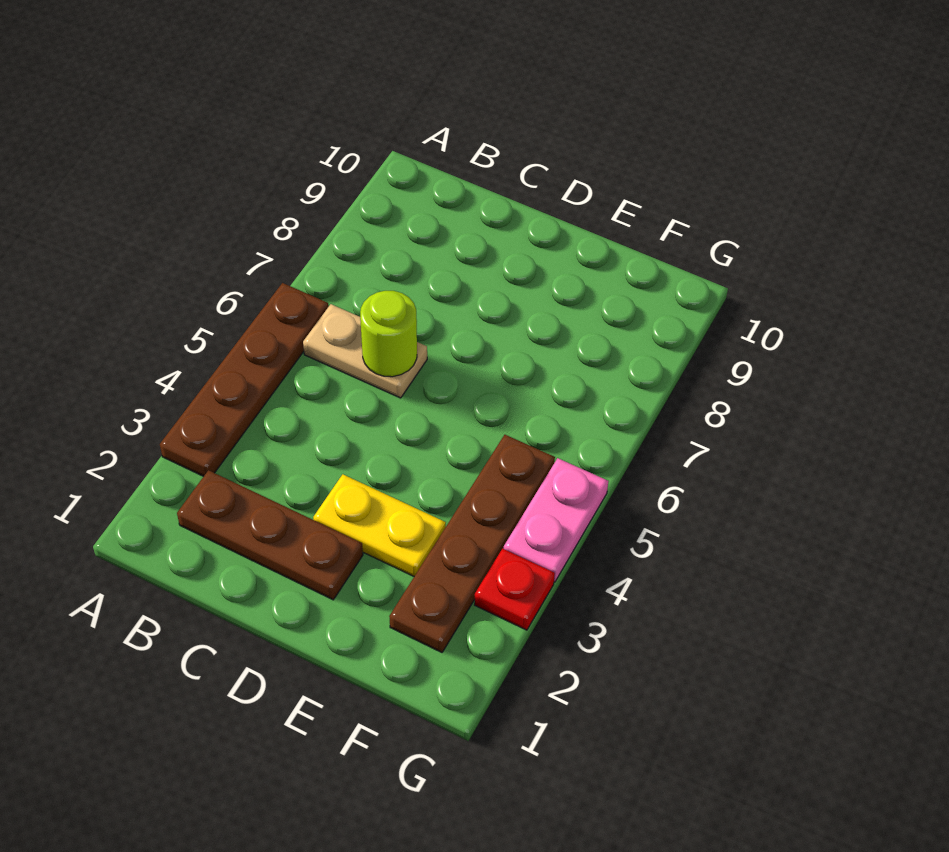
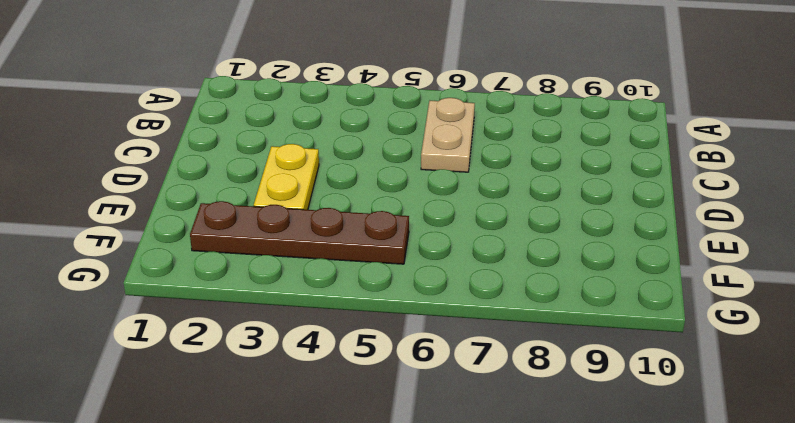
none -> brown plate A3:A6 level 1
none -> brown plate B2:D2 level 1

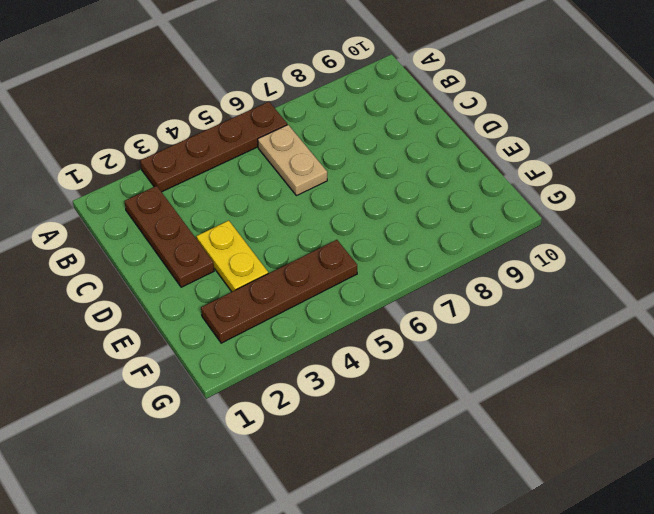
none -> red plate G3 level 1
none -> pink plate G4:G5 level 1

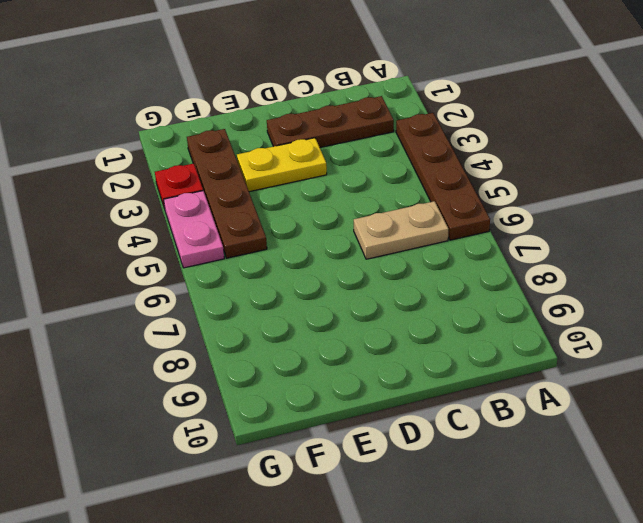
none -> lime round brick C6 level 2

